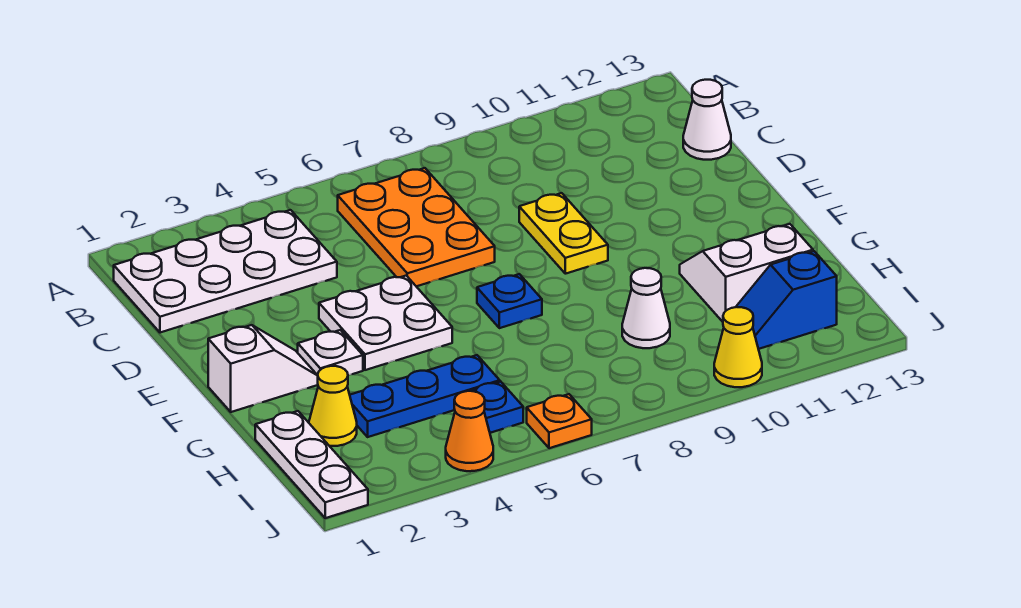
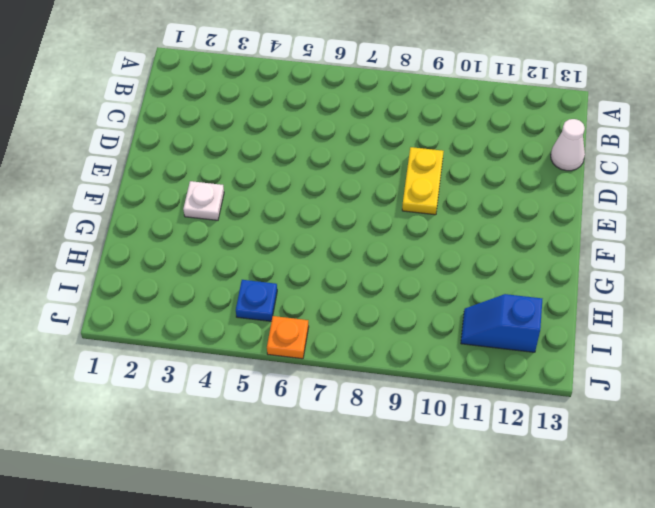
none -> white plate B1:C4 level 1
none -> orange plate B6:D7 level 1
none -> white plate E4:F5 level 1

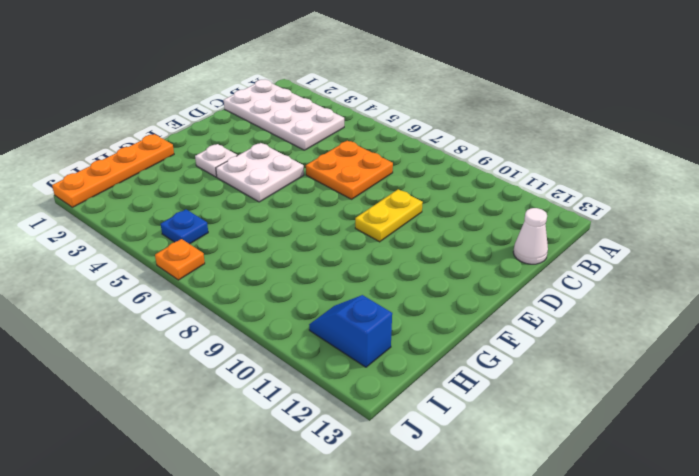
orange plate C6:D7 level 1 -> orange plate B6:D7 level 1
orange plate G1:J1 level 1 -> white plate H1:J1 level 1
none -> white slope F1:F2 level 1 top 1
none -> blue plate F7 level 1
none -> white slope G11:H12 level 1 top H

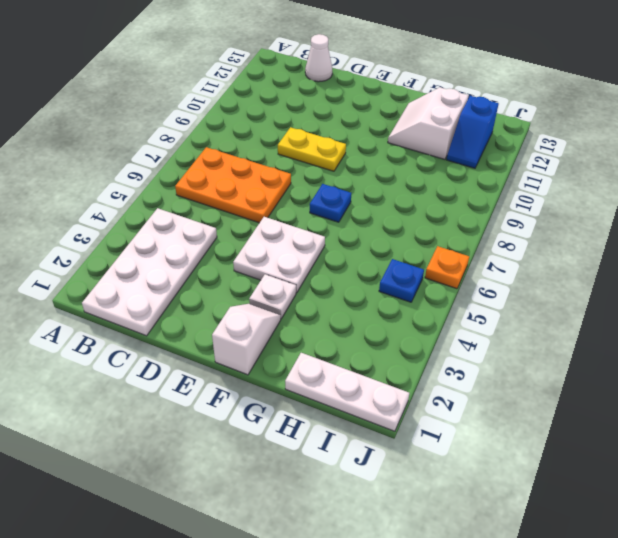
none -> yellow cone H2 level 1
none -> blue plate H3:H5 level 1
none -> white cone H9 level 1

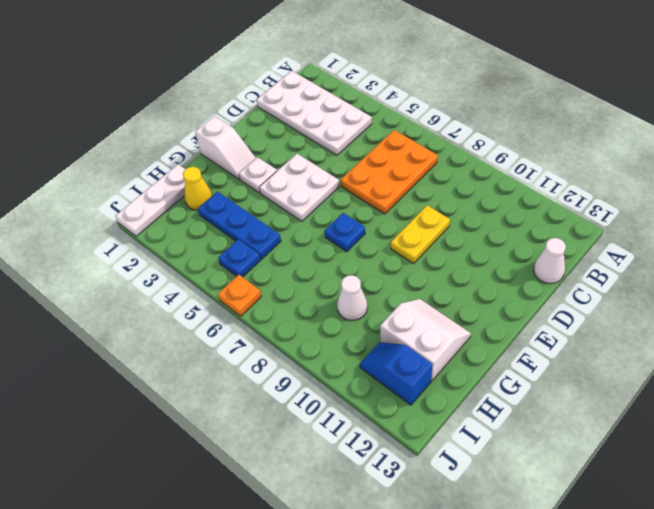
none -> orange cone J4 level 1
none -> yellow cone J10 level 1

